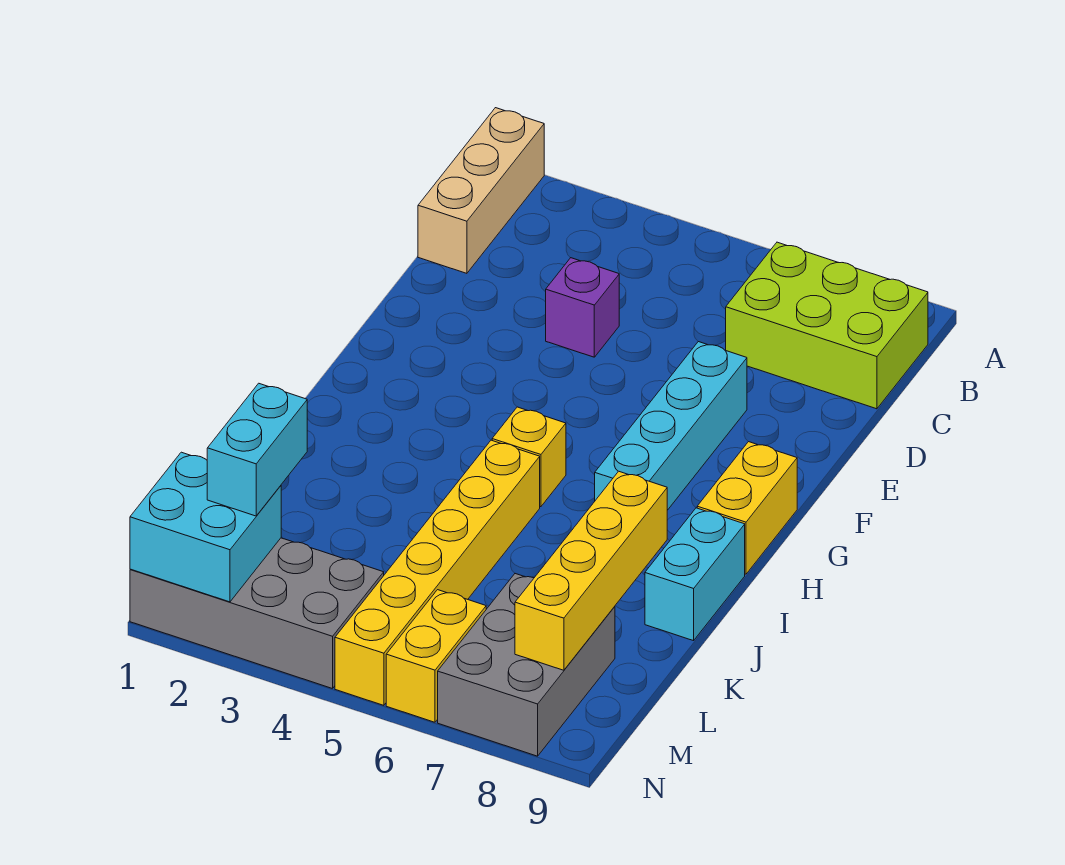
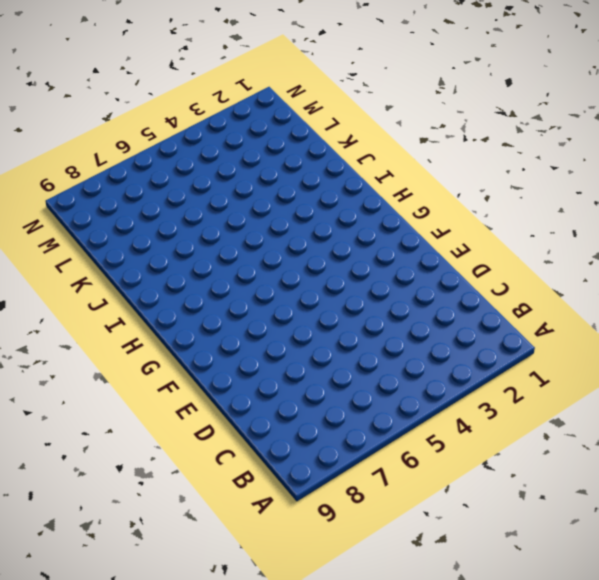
none -> tan brick A1:C1 level 1
none -> lime brick B7:C9 level 1
none -> purple brick D4 level 1

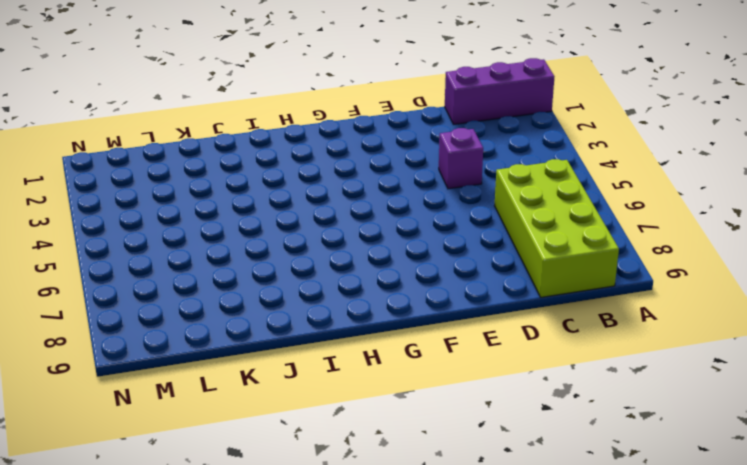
purple brick A1:C1 level 1 -> tan brick A1:C1 level 1
lime brick B6:C9 level 1 -> lime brick B7:C9 level 1
none -> cyan brick E7:H7 level 1
none -> yellow brick G9:H9 level 1
none -> yellow brick H5 level 1

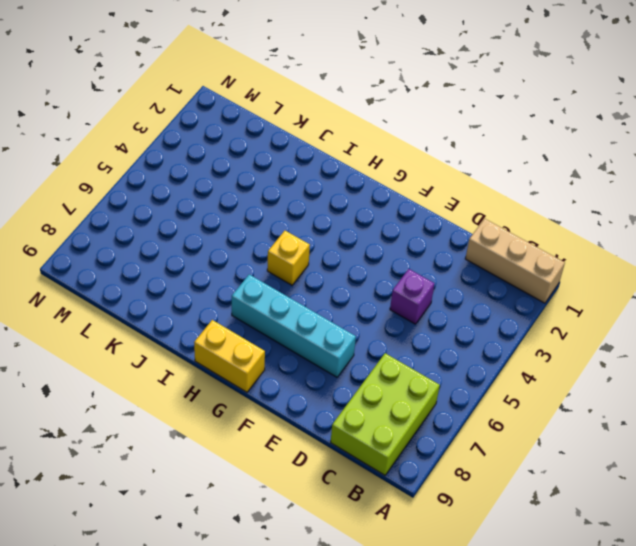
none -> yellow brick I5:N5 level 1
none -> cyan brick I9:J9 level 1
none -> grey brick L7:N8 level 1

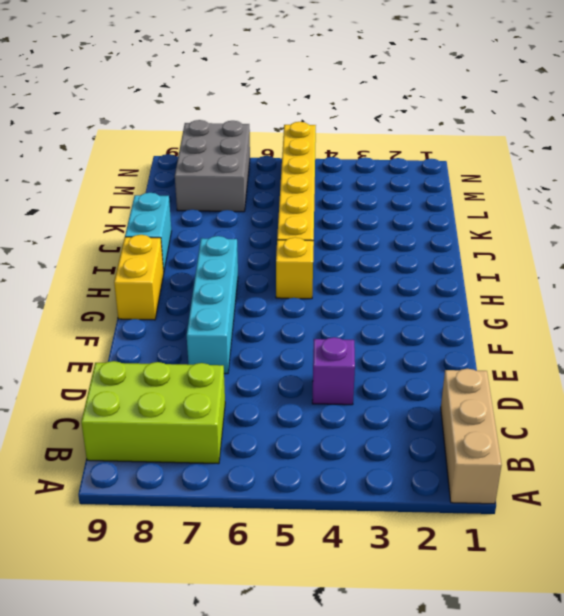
none -> grey brick M1:N4 level 1
none -> yellow brick M6:N6 level 1
none -> yellow brick J8:M8 level 2

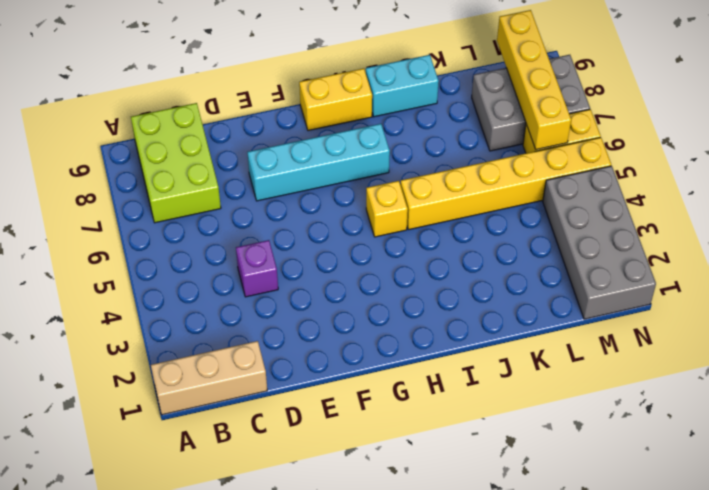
yellow brick M6:M9 level 2 -> yellow brick J8:M8 level 2
none -> cyan brick M1:N2 level 2
none -> cyan brick L2:M2 level 3

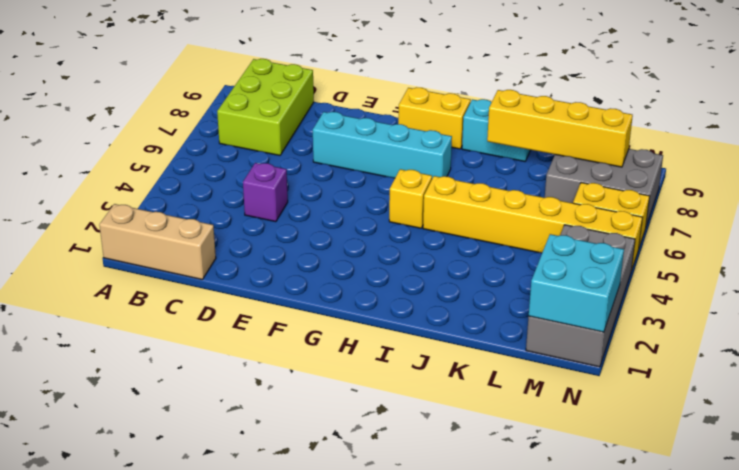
none -> cyan brick L2:M2 level 3

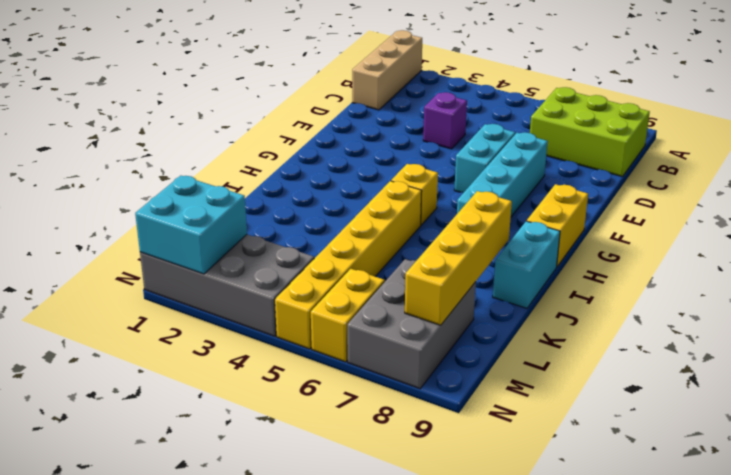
cyan brick E6:F6 level 1 -> cyan brick L2:M2 level 3

